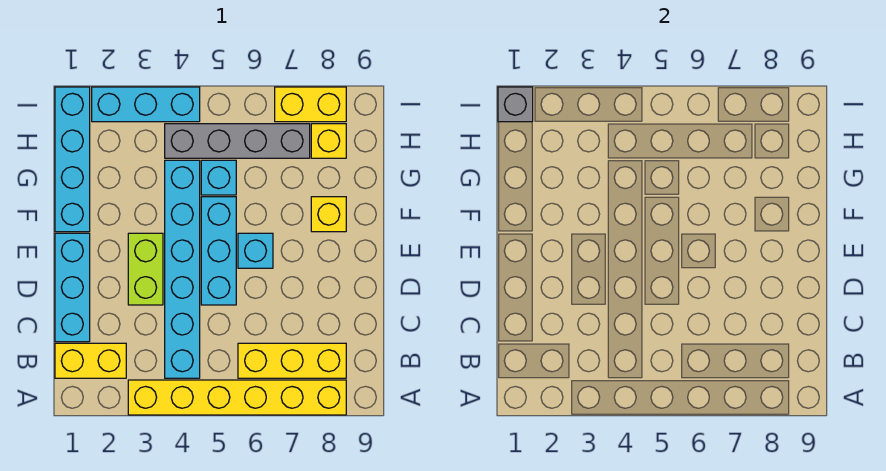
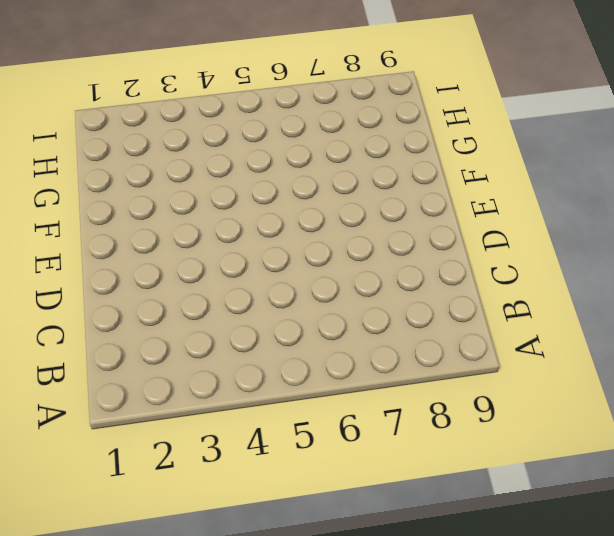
none -> yellow brick A3:A8 level 1
none -> yellow brick B1:B2 level 1
none -> cyan brick B4:G4 level 1

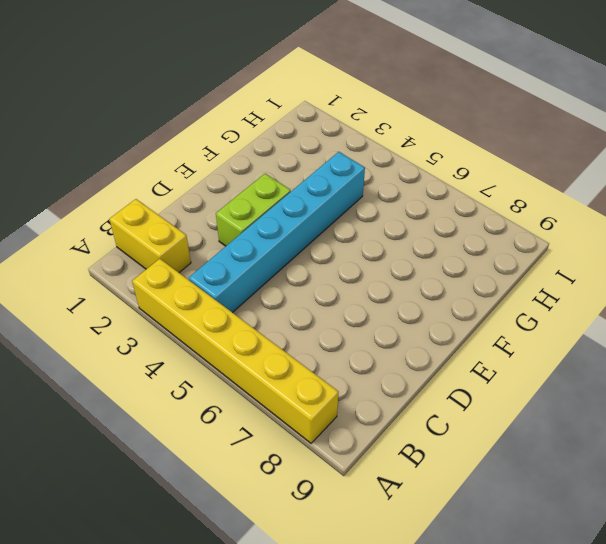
none -> yellow brick B6:B8 level 1
none -> cyan brick C1:E1 level 1
none -> cyan brick D5:F5 level 1

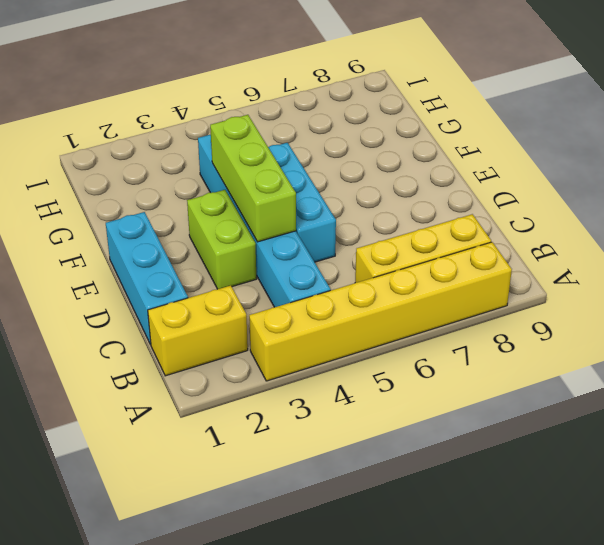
lime brick D4:F4 level 2 -> none
none -> cyan brick E6 level 1
none -> cyan brick F1:I1 level 1
none -> yellow brick F8 level 1

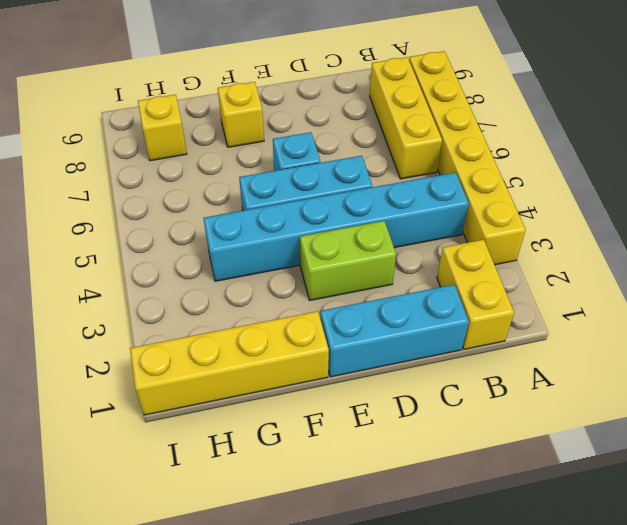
yellow brick F1:I1 level 1 -> cyan brick F1:I1 level 1
none -> cyan brick G5 level 1
none -> grey brick H4:H7 level 1
none -> cyan brick I2:I4 level 1

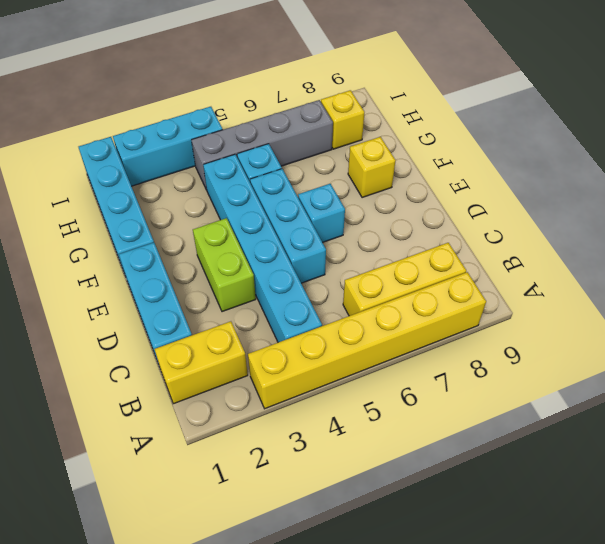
none -> yellow brick I7:I8 level 1
none -> grey brick I1 level 2

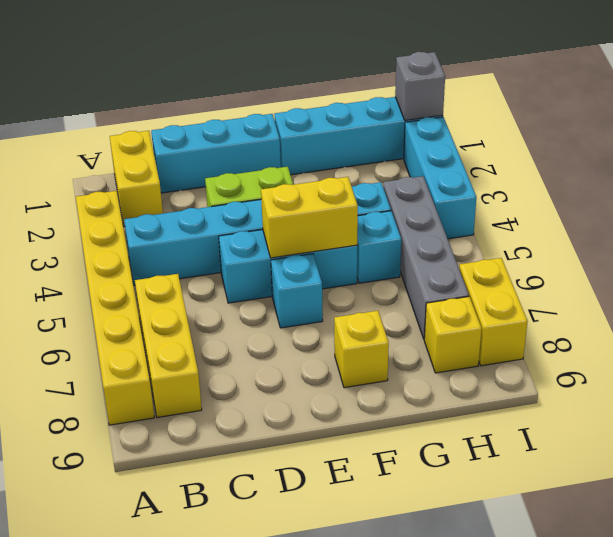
yellow brick E5:F5 level 2 -> none

